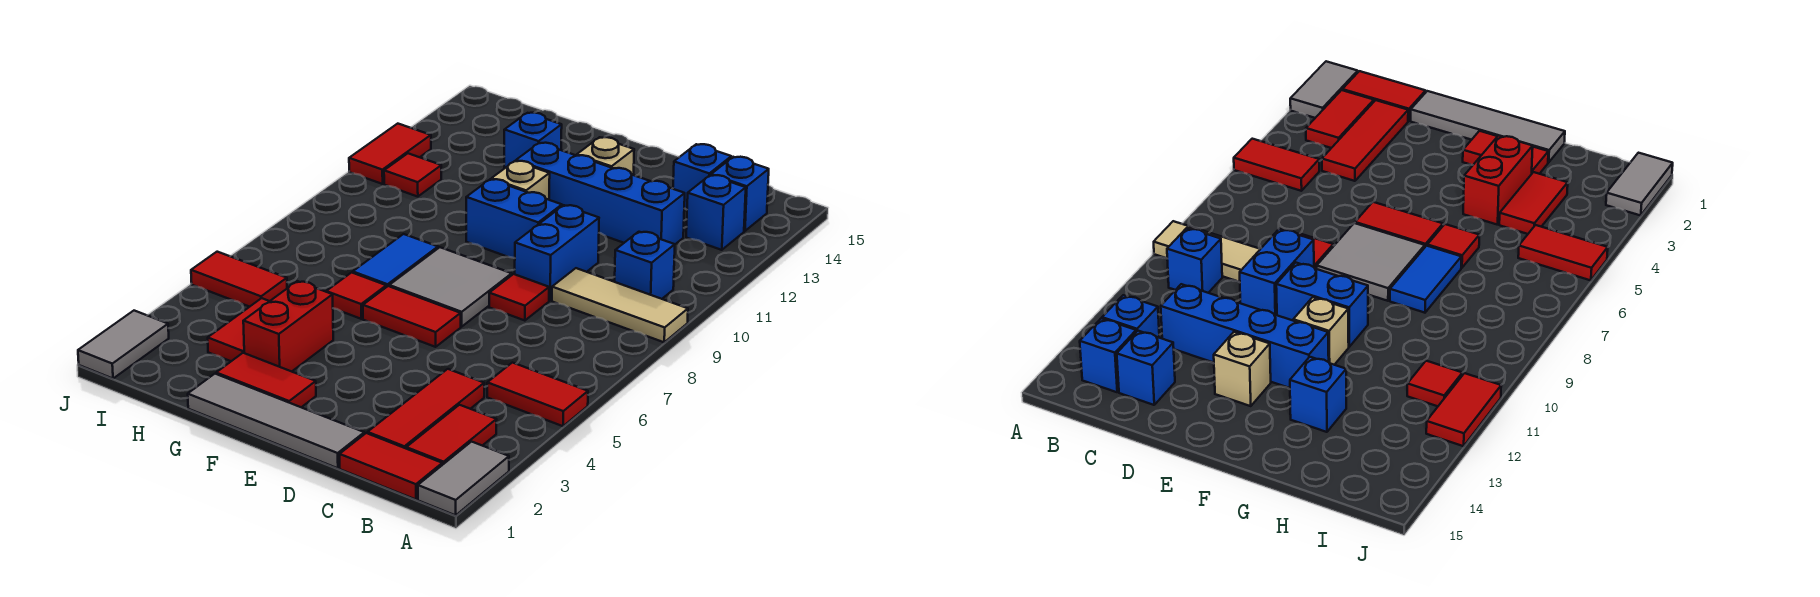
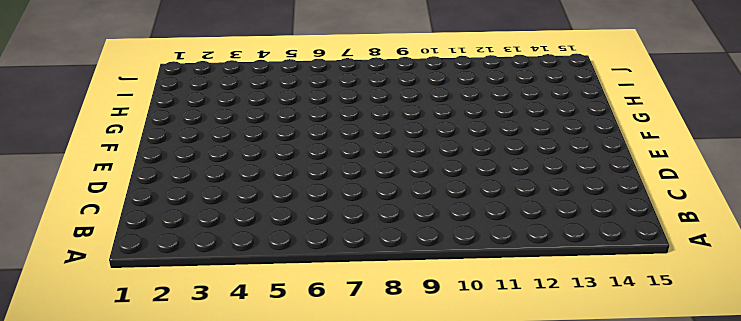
none -> grey tile A1:A2 level 1
none -> red tile A5:B5 level 1
none -> tan tile A9:C9 level 1

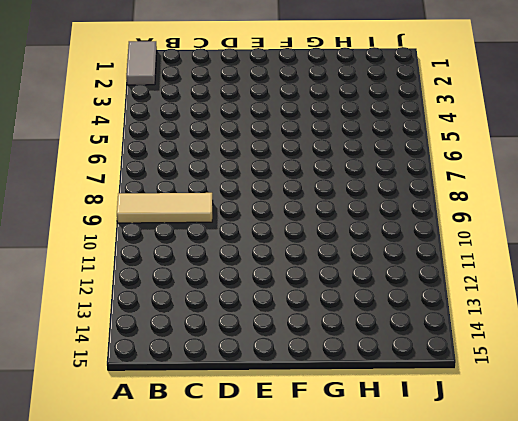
none -> red tile A5:B5 level 1
none -> red tile B1:C1 level 1
none -> red tile B2:B3 level 1

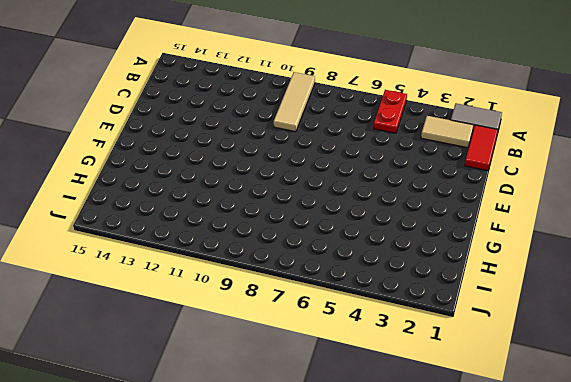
red plate A5:B5 level 1 -> red tile A5:B5 level 1
tan tile B2:B3 level 1 -> red tile B2:B3 level 1
none -> blue brick B10 level 1
none -> blue brick B13 level 1
none -> blue brick B14 level 1

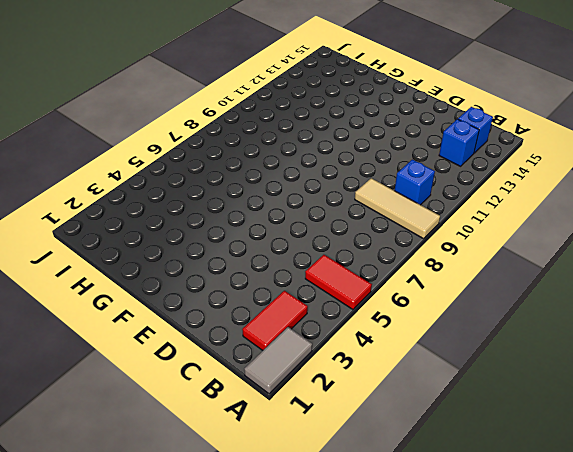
none -> red tile B1:C1 level 1
none -> red tile C2:C4 level 1
none -> blue brick C12:F12 level 1

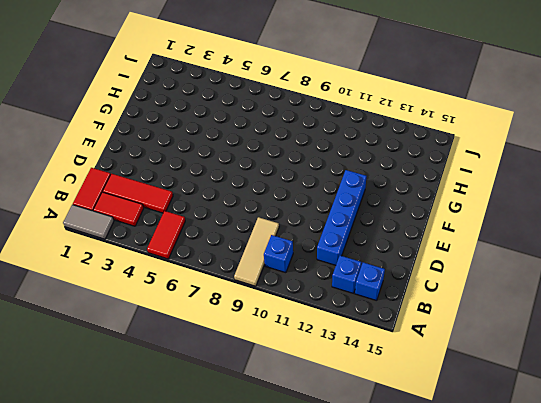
none -> blue brick C14 level 1
none -> grey tile D1:G1 level 1
none -> red tile D8 level 1

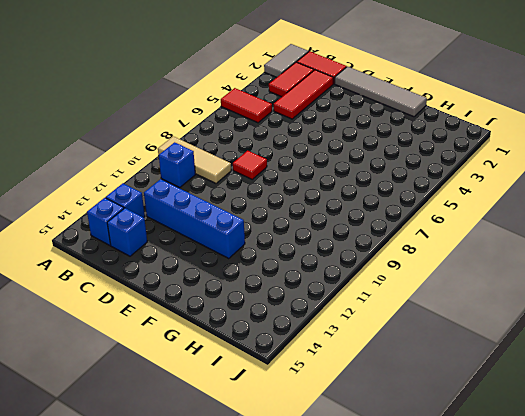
none -> blue brick D9:D10 level 1
none -> red tile E6:F6 level 1
none -> grey tile E7:F8 level 1

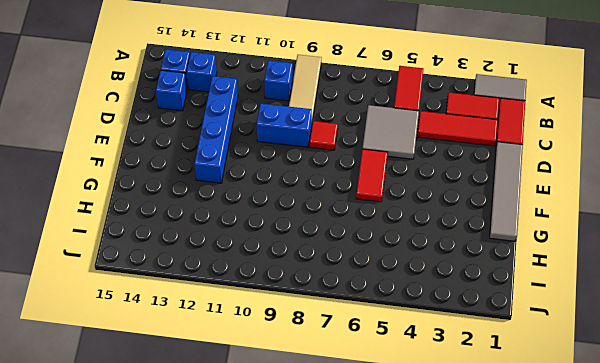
grey tile C5:D6 level 1 -> grey tile E7:F8 level 1
none -> blue brick E10:F10 level 1
none -> tan brick E13 level 1
none -> red tile F2:G2 level 1

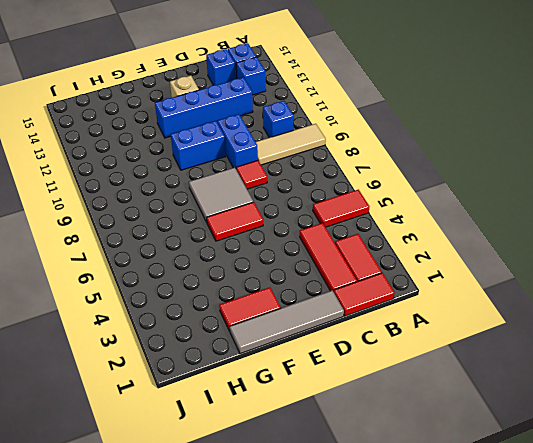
none -> grey tile A1:A2 level 1
none -> tan brick F11 level 1
none -> red brick G3:G4 level 1

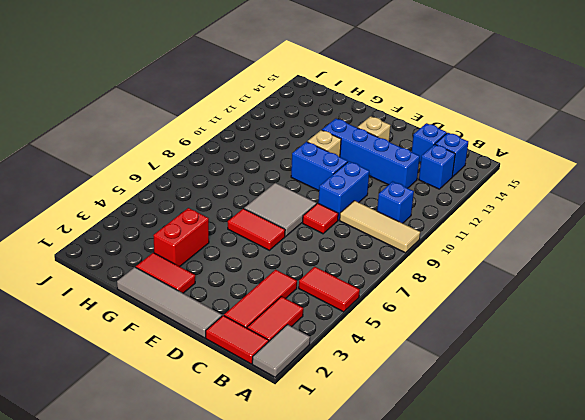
none -> red tile G6 level 1
none -> blue tile G7:G8 level 1
none -> blue brick G13 level 1

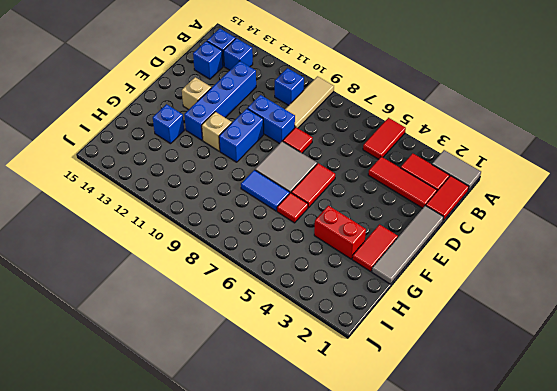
none -> red tile H3:H4 level 1
none -> red tile I5:J5 level 1
none -> red tile I11 level 1

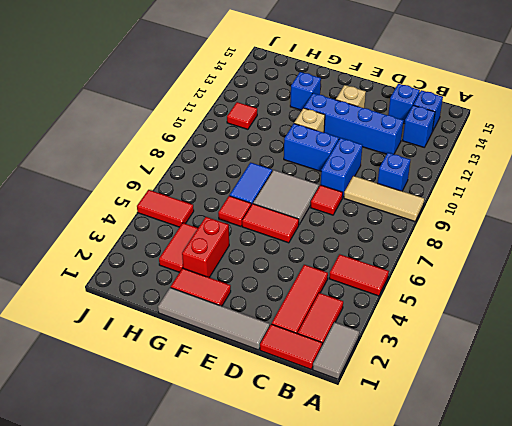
none -> grey tile J1:J2 level 1
none -> red tile J11:J12 level 1

